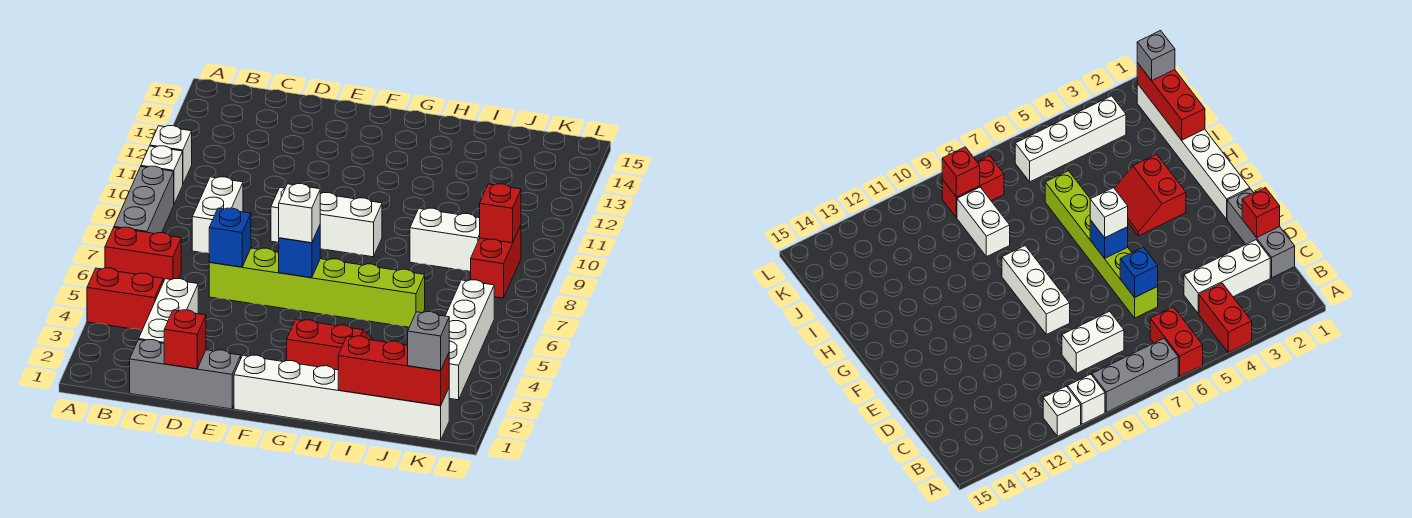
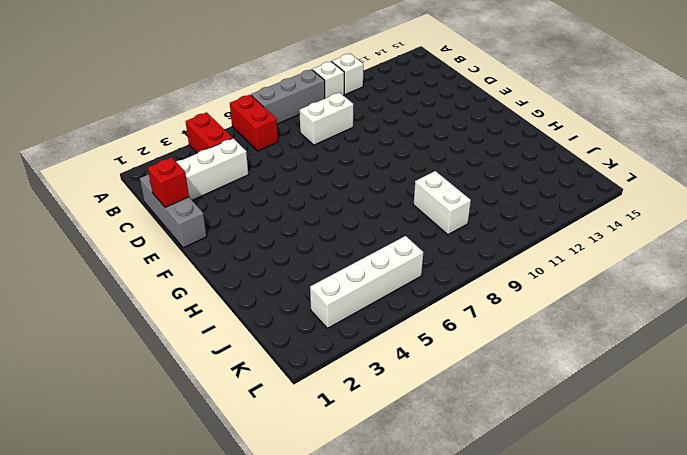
none -> lime brick D6:I6 level 1
none -> white brick E9:G9 level 1
none -> white brick F1:K1 level 1

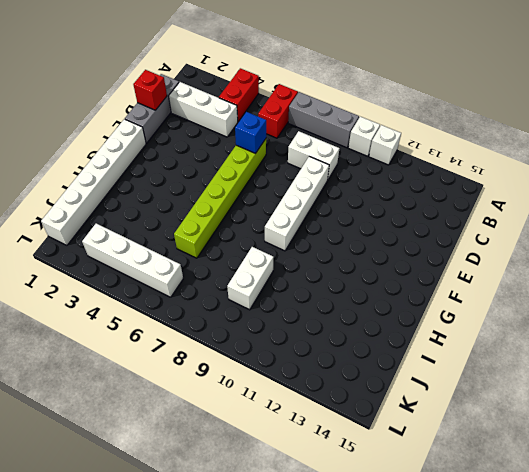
white brick D9:G9 level 1 -> white brick E9:G9 level 1
none -> red slope G3:H4 level 1 top 3
none -> red brick K8:K9 level 1
none -> blue brick F6 level 2

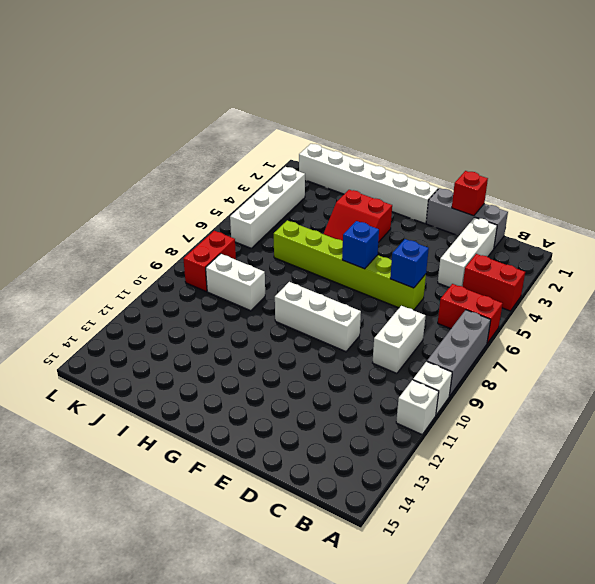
none -> red brick I1:K1 level 2
none -> red brick K9 level 2
none -> white brick F6 level 3

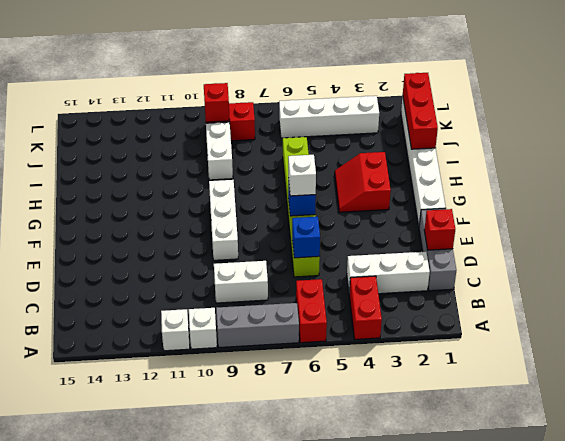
none -> grey brick K1 level 3

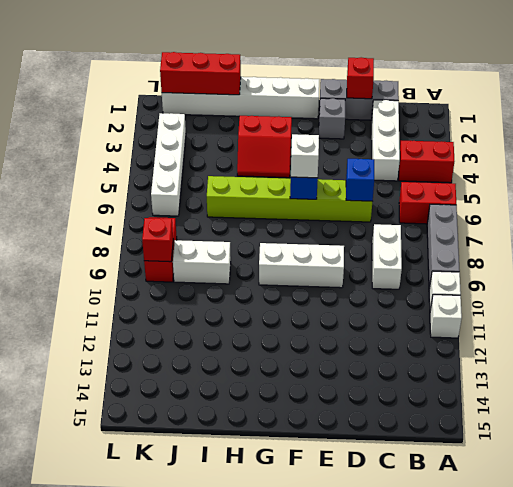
grey brick E2 level 1 -> grey brick K1 level 3

